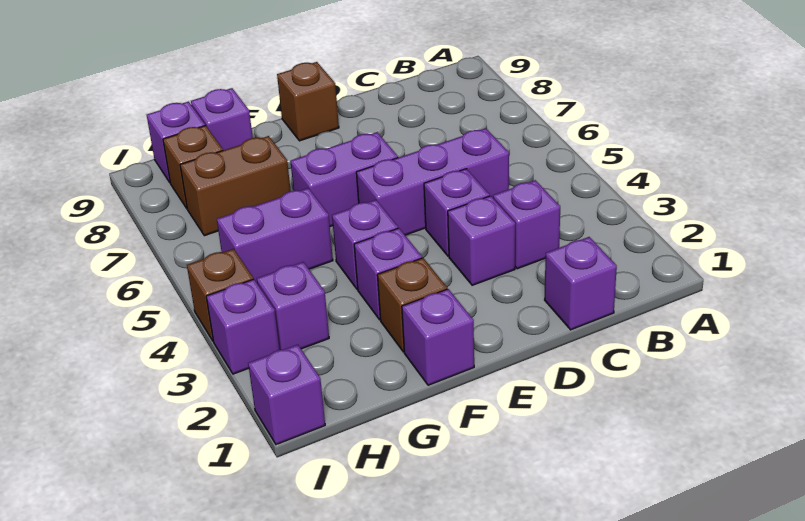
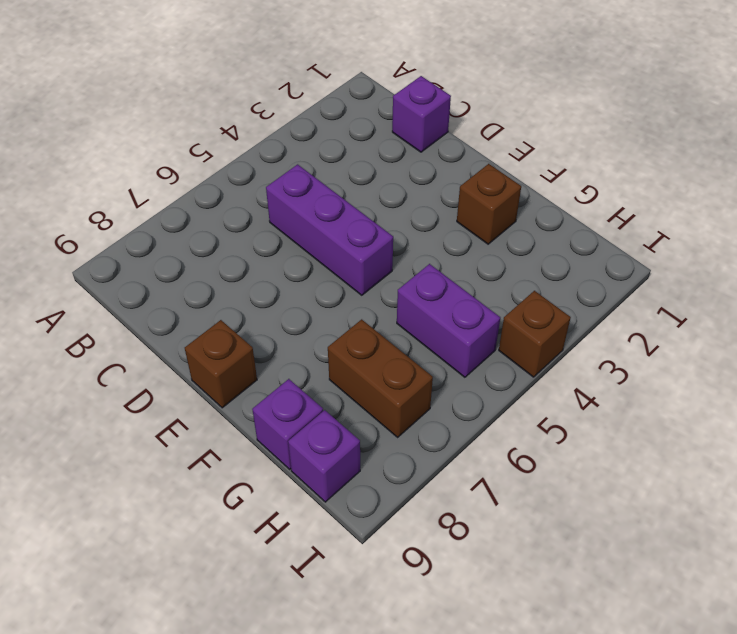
none -> purple brick C3 level 1
none -> purple brick D3 level 1
none -> purple brick D4 level 1

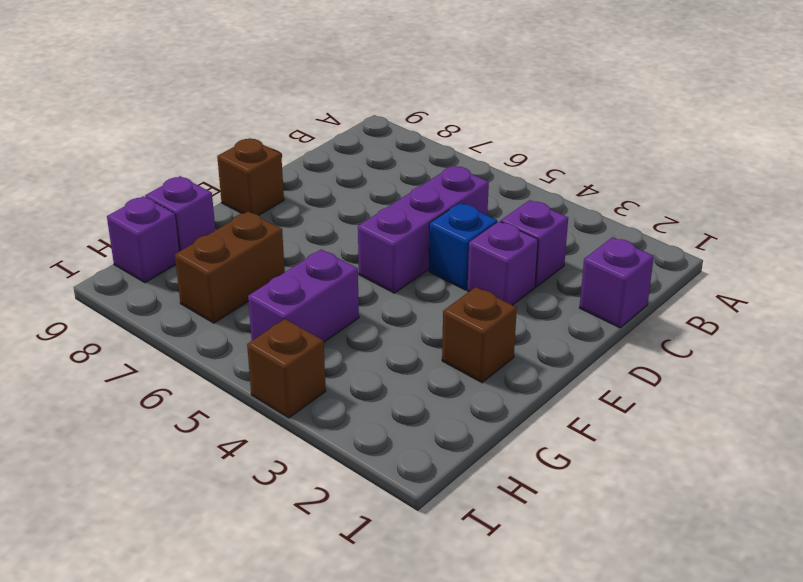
blue brick D4 level 1 -> purple brick D4 level 1
none -> purple brick E6:F6 level 1
none -> purple brick F1 level 1
none -> purple brick F3 level 1

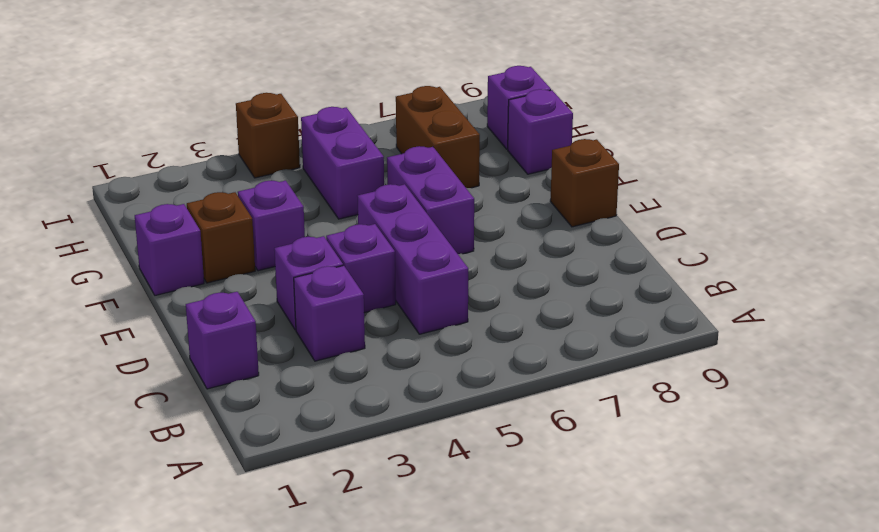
none -> purple brick F4 level 1
none -> purple brick H3 level 1
none -> brown brick H8 level 1

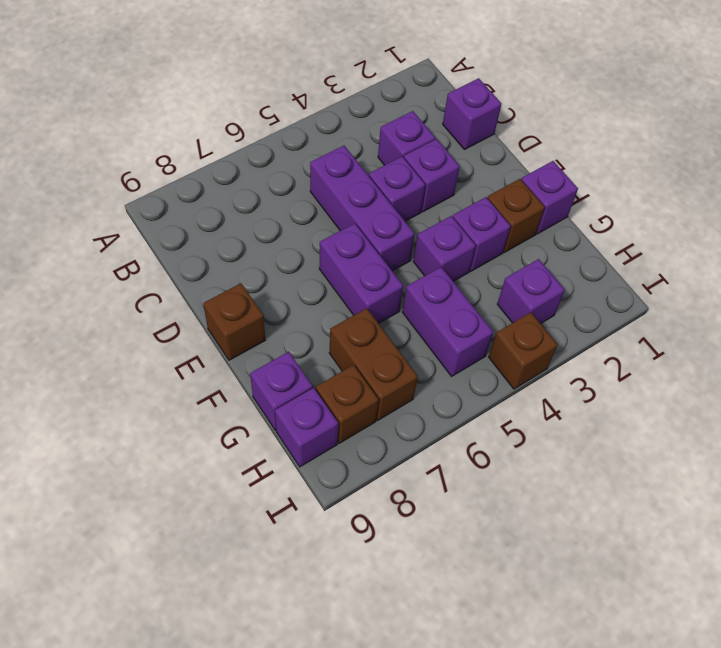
none -> purple brick I1 level 1
none -> purple brick I3 level 1

